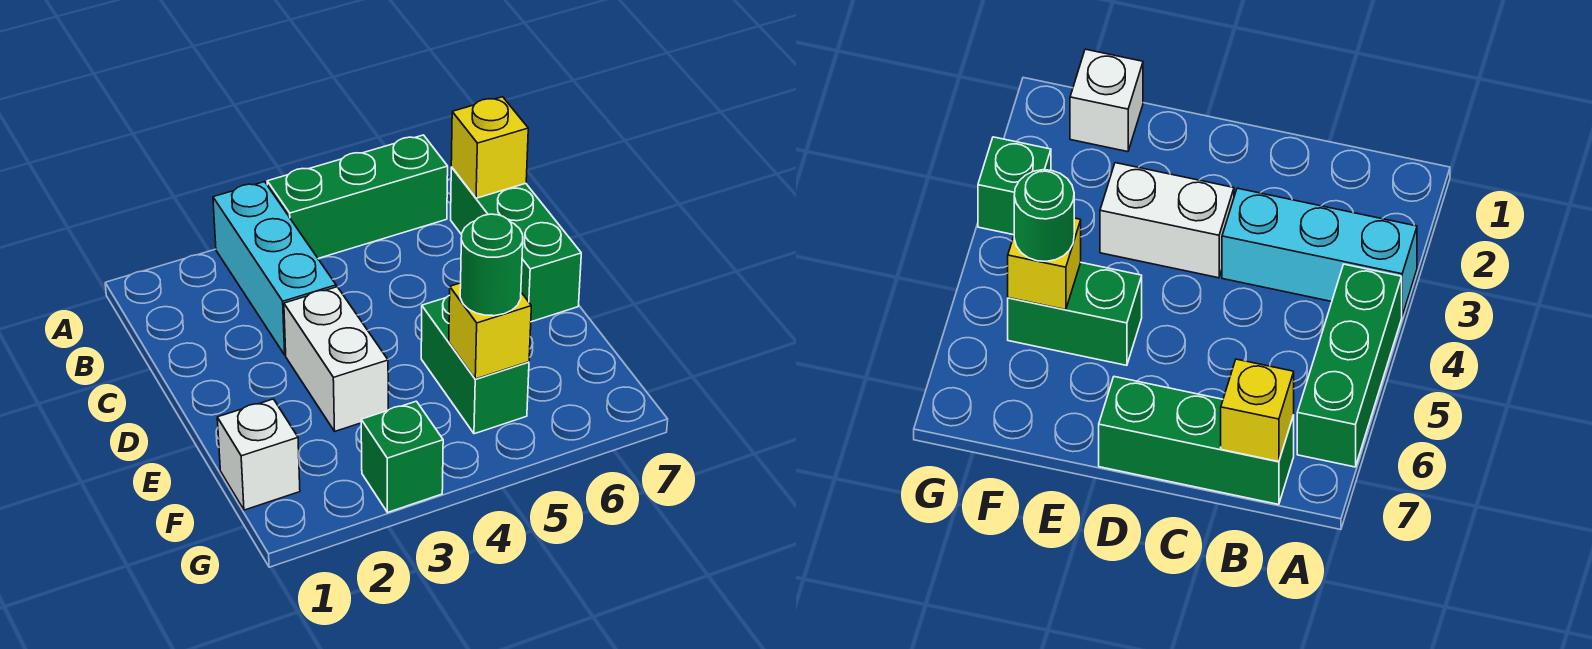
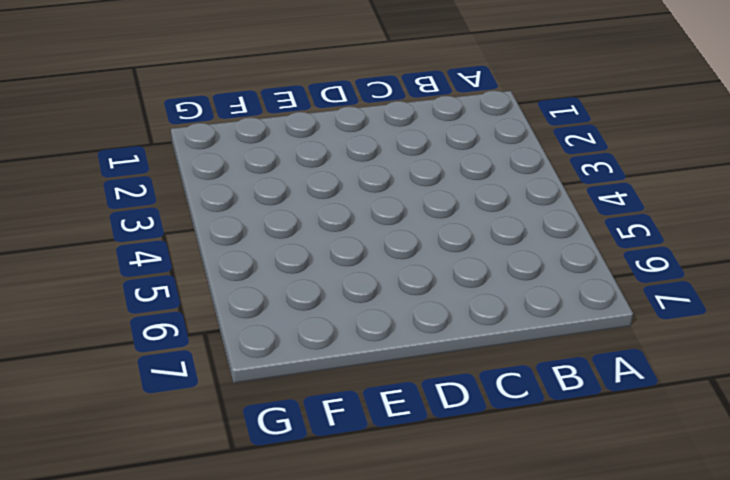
none -> cyan brick A3:C3 level 1
none -> green brick A4:A6 level 1

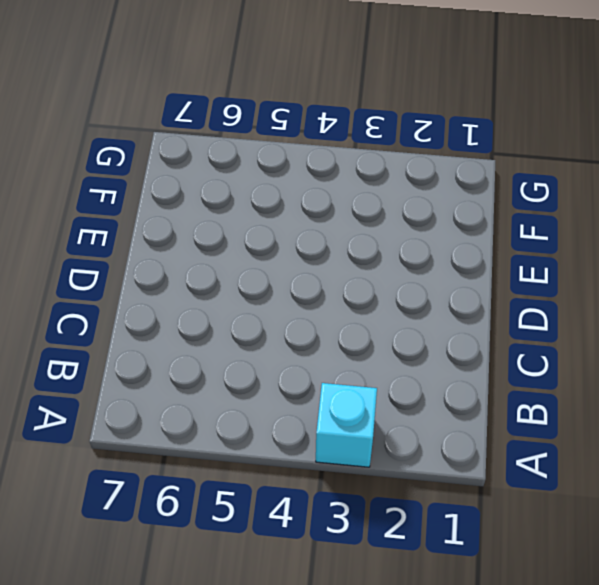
cyan brick A3 level 1 -> cyan brick A3:C3 level 1
none -> green brick A4:A6 level 1
none -> green brick B7:D7 level 1

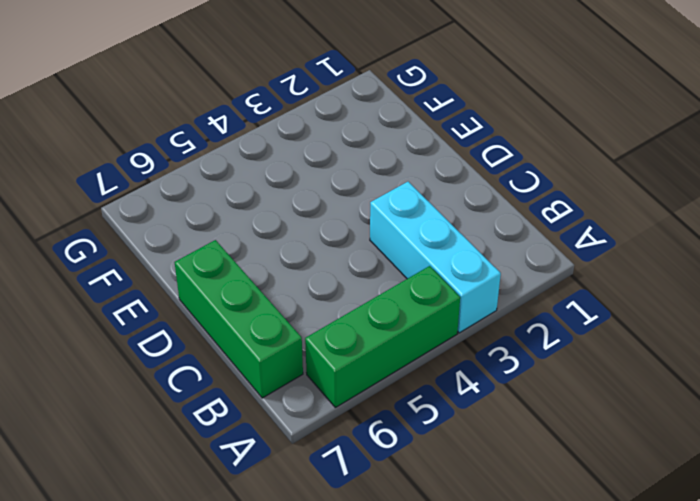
none -> white brick D3:E3 level 1
none -> green brick E5:F5 level 1

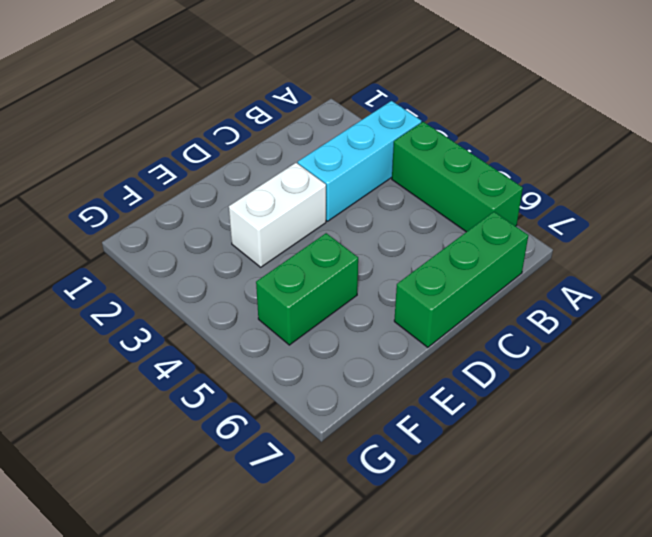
none -> white brick F1 level 1
none -> green brick G3 level 1

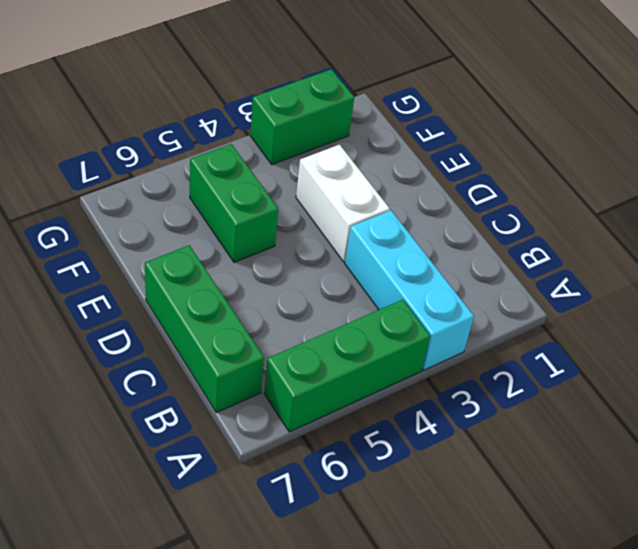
green brick G2:G3 level 1 -> green brick G3 level 1
none -> white brick F1 level 1
none -> yellow brick B7 level 2

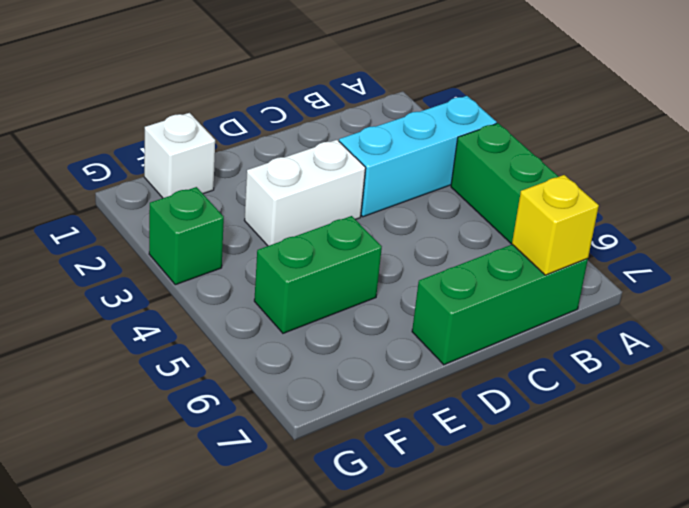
none -> yellow brick F5 level 2
none -> green round brick F5 level 3

